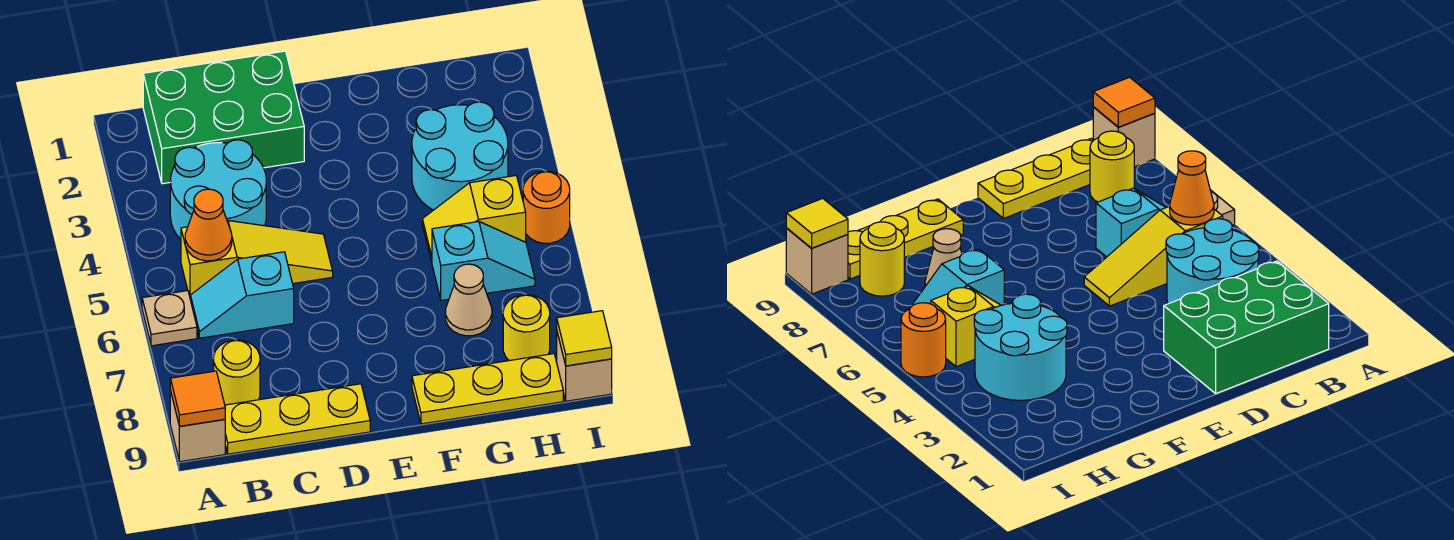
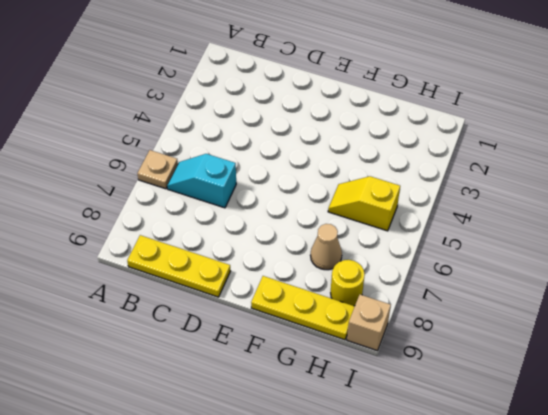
none -> tan brick A9 level 1
none -> green brick B1:D2 level 1
none -> cyan round brick B3:C4 level 1

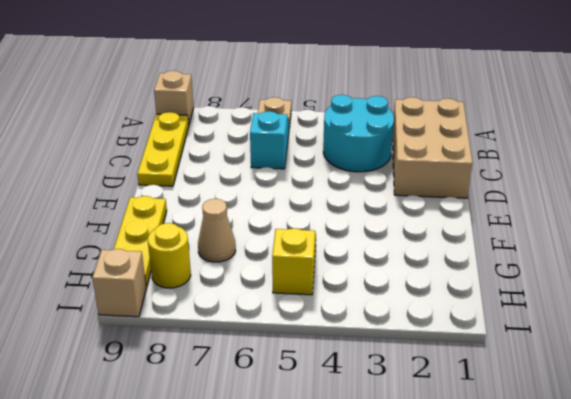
tan brick B1:D2 level 1 -> green brick B1:D2 level 1
none -> yellow slope B5:D5 level 1 top B
none -> yellow round brick B8 level 1
none -> cyan round brick G3:H4 level 1

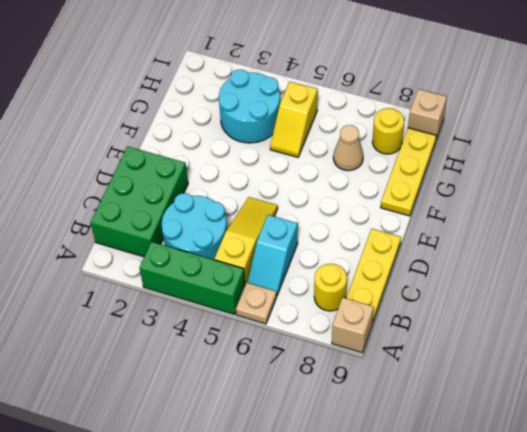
green brick A3:A5 level 1 -> none
none -> cyan slope G6:H6 level 1 top G
none -> orange round brick I5 level 1
none -> orange tile A9 level 2

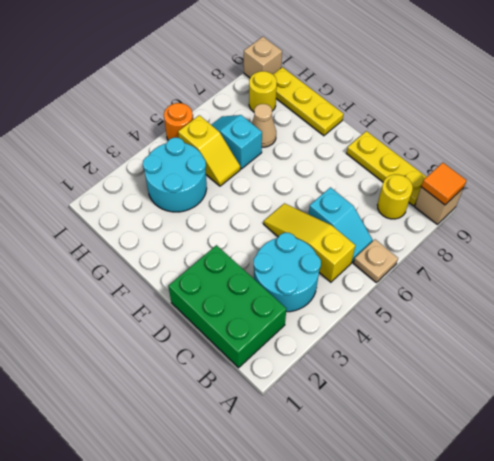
none -> orange cone B5 level 2
none -> yellow tile I9 level 2

